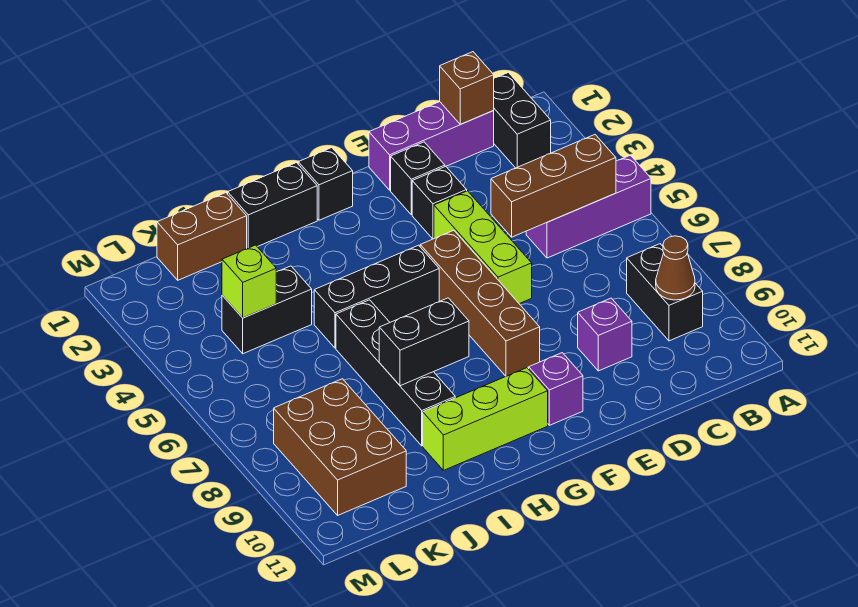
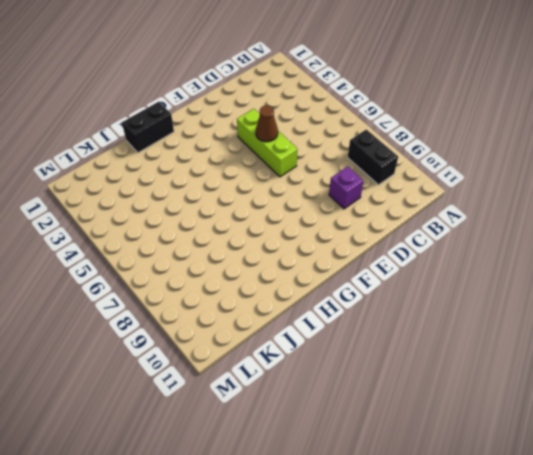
brown cone E5 level 2 -> brown cone B9 level 2
none -> purple brick A5:C5 level 1
none -> black brick B1:B2 level 1
none -> purple brick C1:E1 level 1

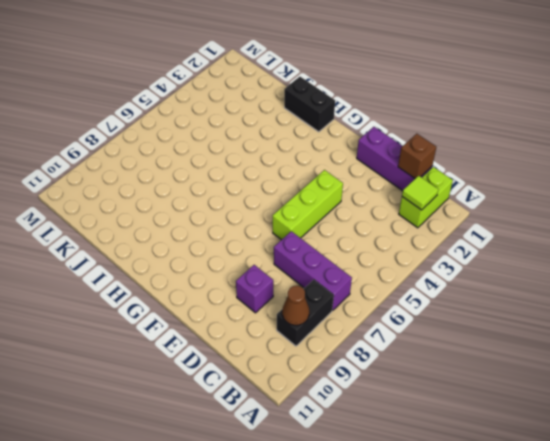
lime brick B1:B2 level 1 -> black brick B1:B2 level 1
lime tile B2 level 2 -> none
purple brick B7:D7 level 1 -> purple brick A5:C5 level 1
none -> black brick E2 level 1
none -> black brick E3 level 1
none -> brown brick F5:F8 level 1

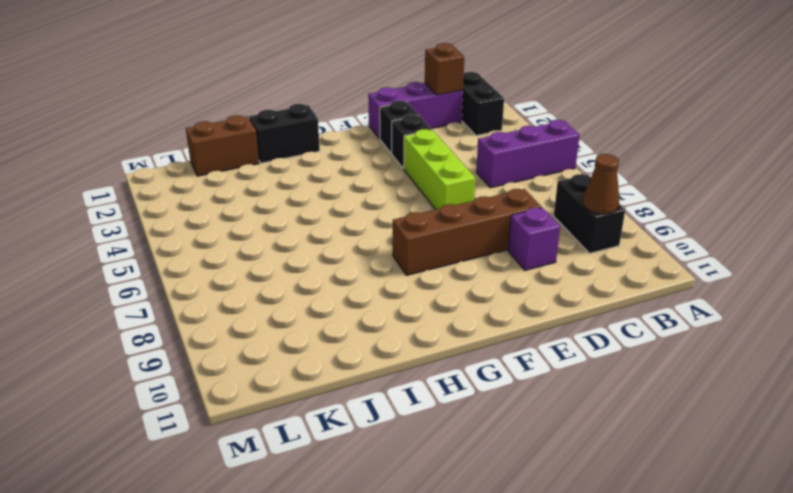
brown brick D8:G8 level 1 -> brown brick F5:F8 level 1
none -> purple brick F10 level 1
none -> black brick G1 level 1
none -> black brick G5:I5 level 1

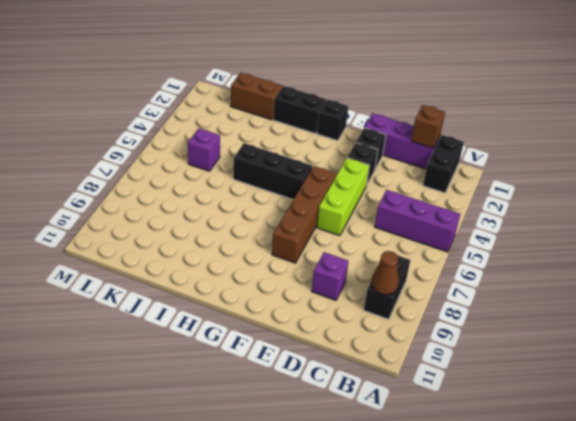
purple brick K5 level 1 -> purple brick F10 level 1
none -> lime brick G10:I10 level 1
none -> black brick I6:I9 level 1
none -> black brick J4:K4 level 1

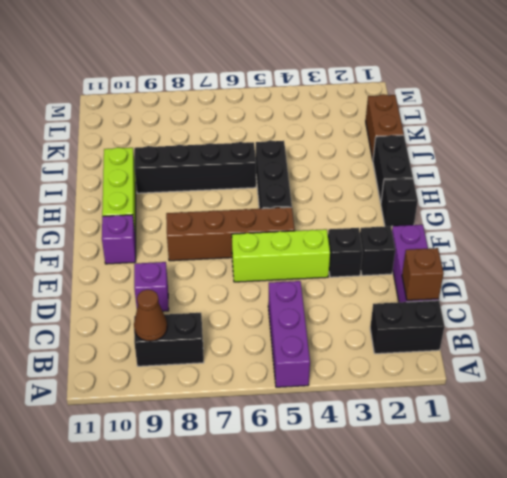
none -> black brick J4:K4 level 1
none -> brown brick K8:L10 level 1
none -> brown brick B5:D5 level 2

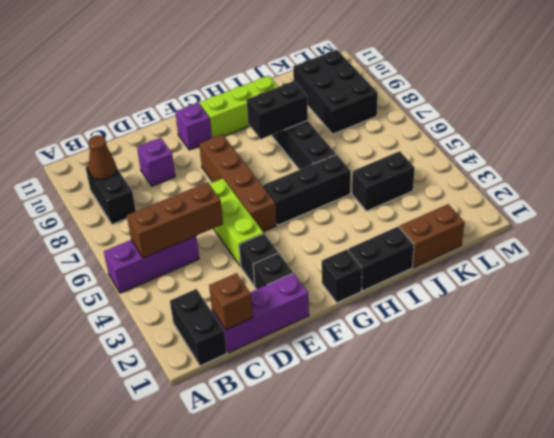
black brick K8:L10 level 1 -> brown brick K8:L10 level 1
none -> lime brick K4 level 2

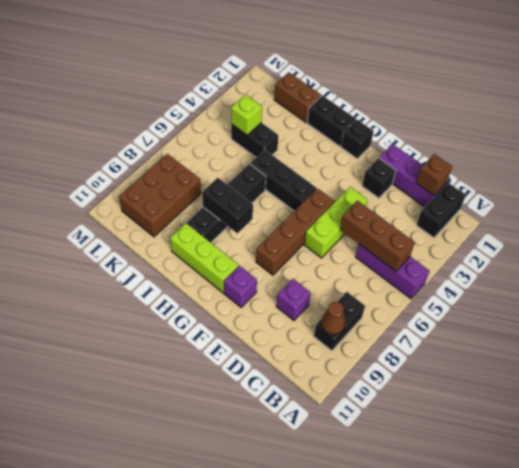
none -> black brick E3 level 1

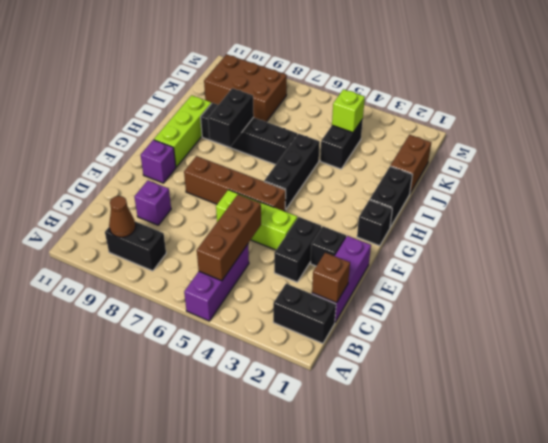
black brick D3:E3 level 1 -> black brick E3 level 1

